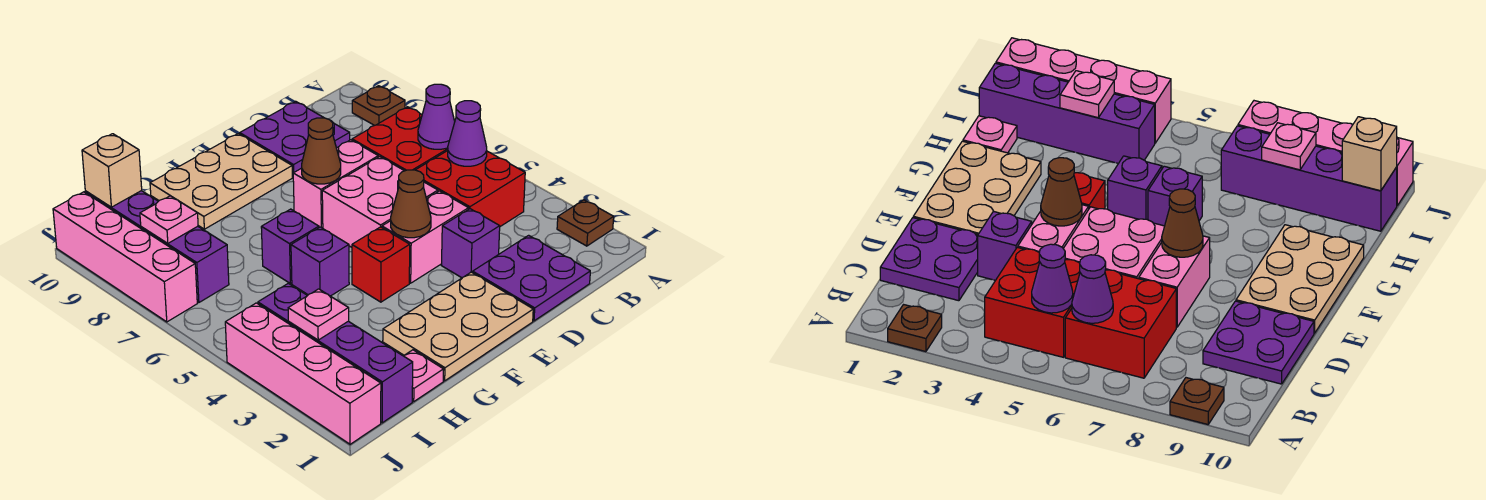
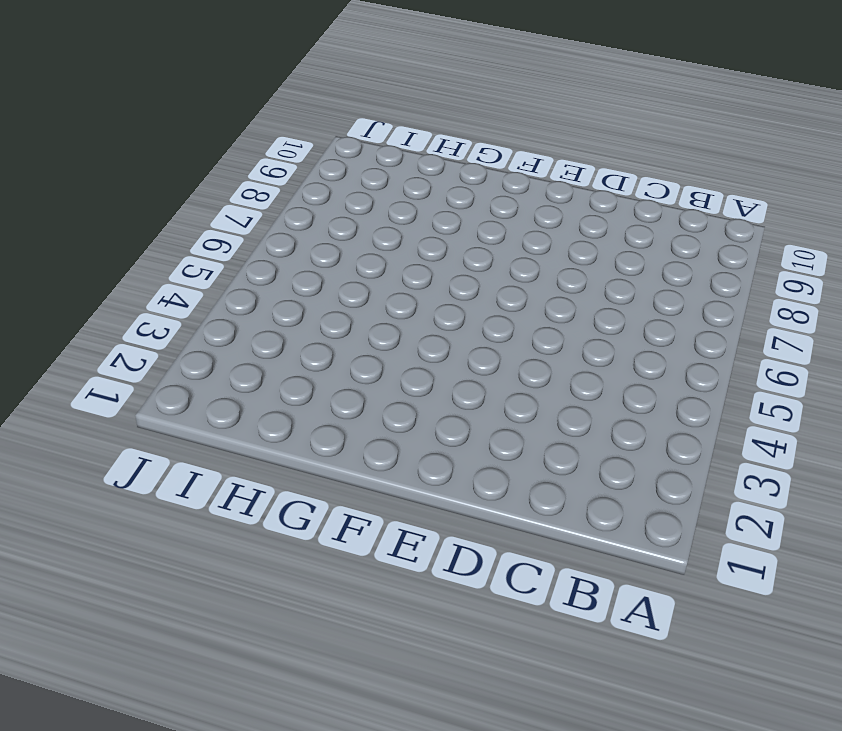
none -> brown plate A2 level 1
none -> brown plate A9 level 1
none -> red brick B4:C5 level 1

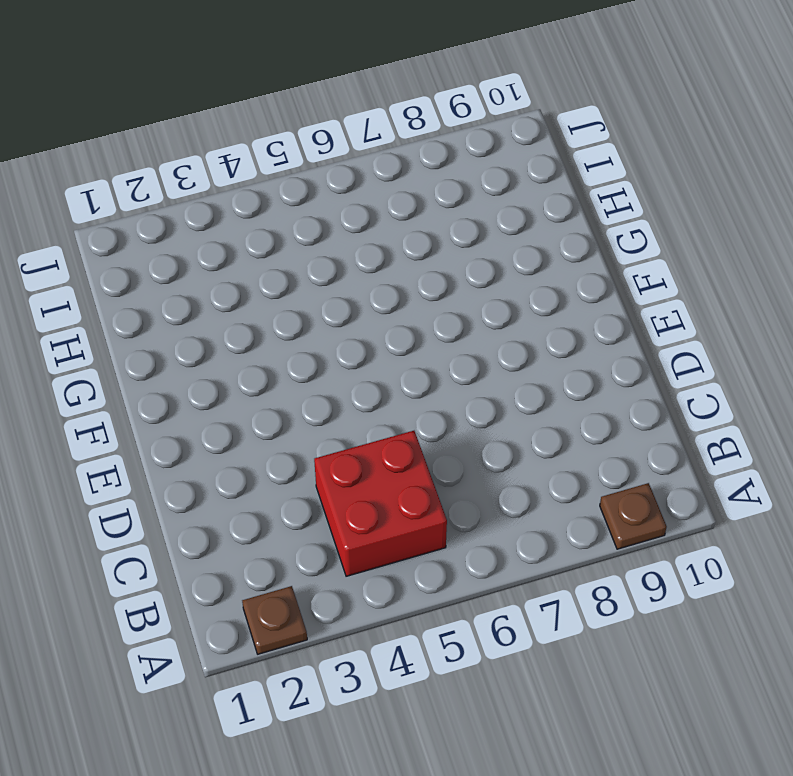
none -> red brick B6:C7 level 1
none -> purple plate C1:D2 level 1
none -> purple plate C9:D10 level 1

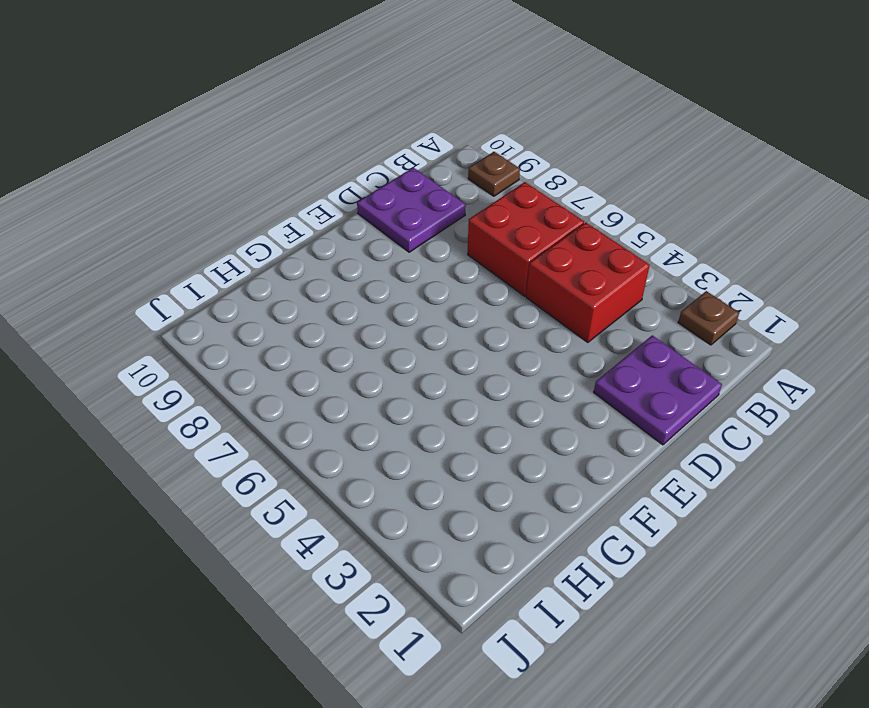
none -> purple brick D3 level 1
none -> pink brick D4:E4 level 1
none -> pink brick D5:E6 level 1

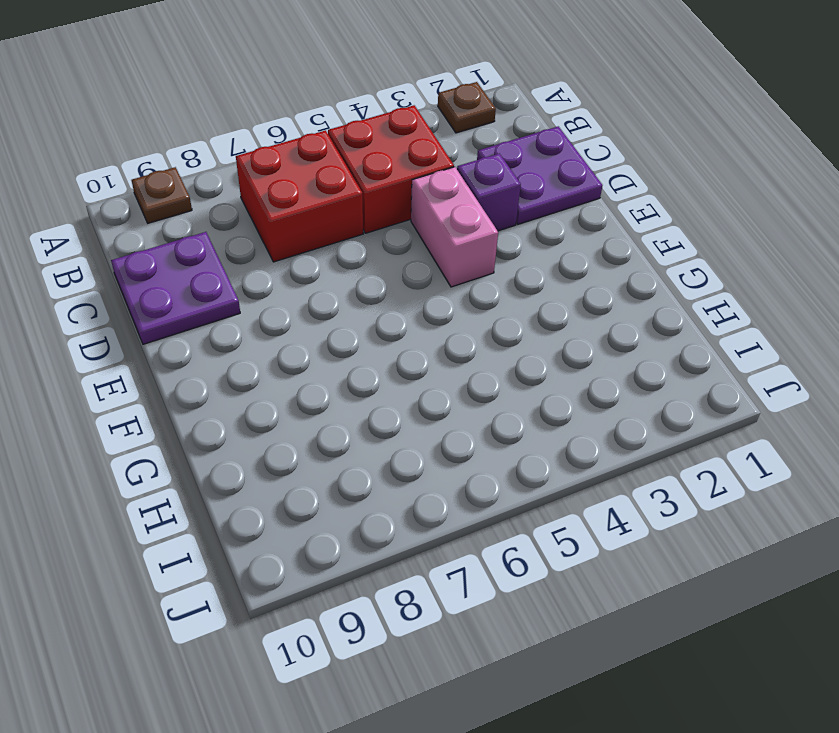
none -> pink brick D5:E6 level 1
none -> pink brick D7:E7 level 1
none -> tan plate E1:G2 level 1

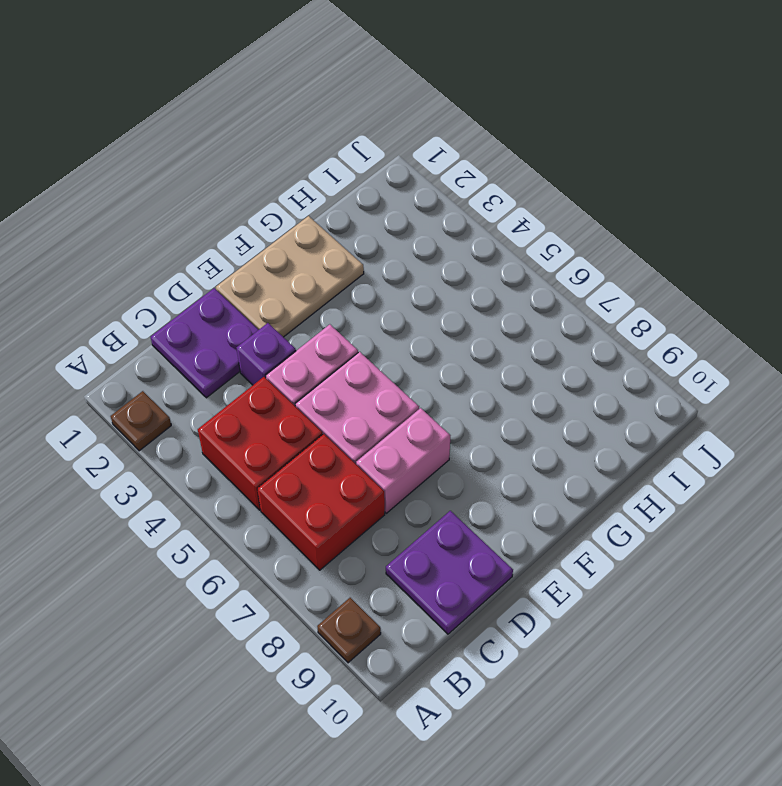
none -> tan plate E9:G10 level 1
none -> red brick F4 level 1
none -> purple brick G5 level 1

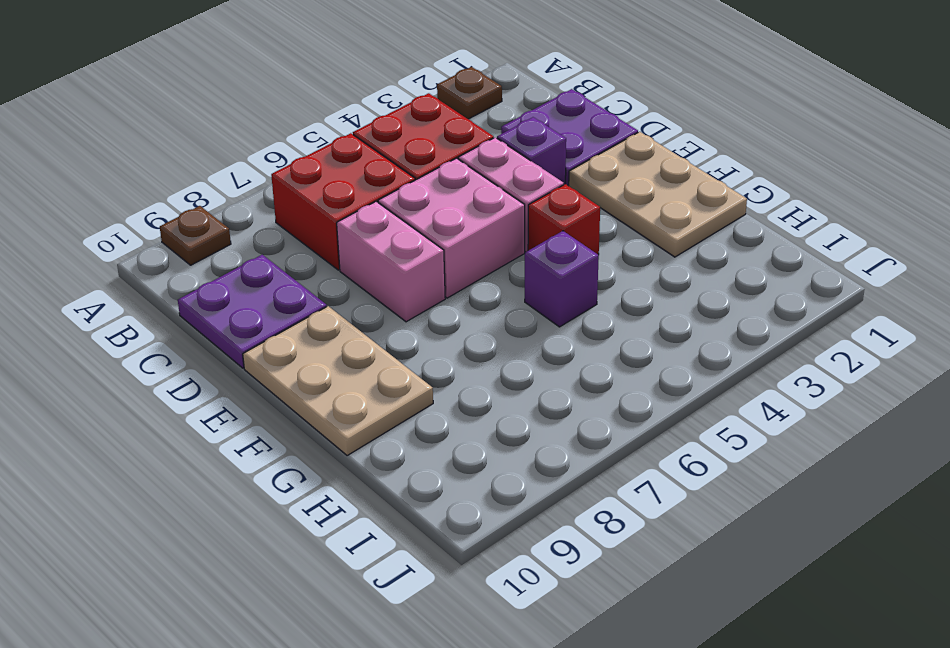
none -> purple brick G6 level 1
none -> pink plate H1 level 1
none -> purple brick I1:I4 level 1

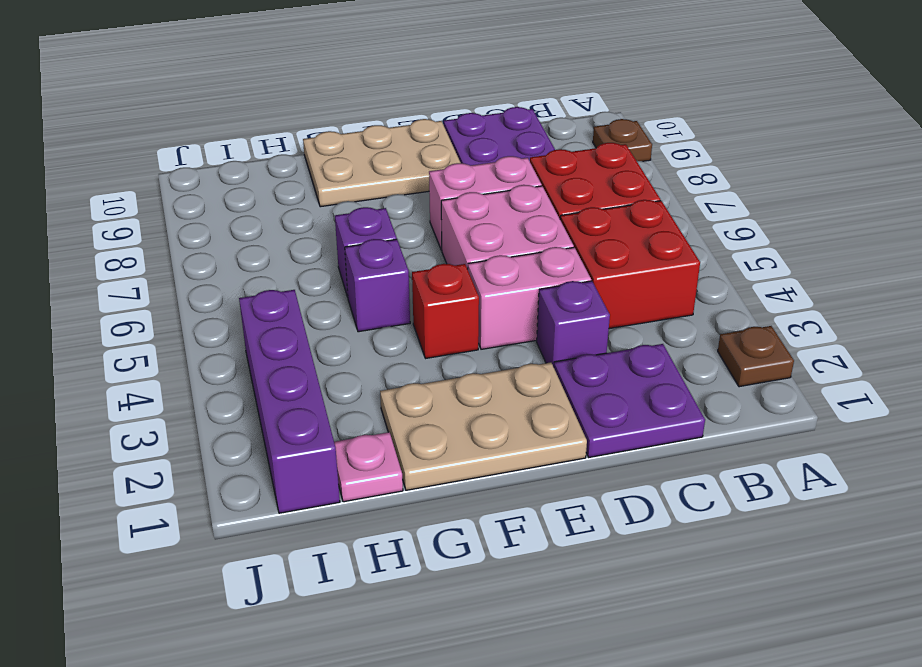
none -> purple brick I7:I10 level 1
none -> pink brick J1:J4 level 1
none -> pink brick J7:J10 level 1

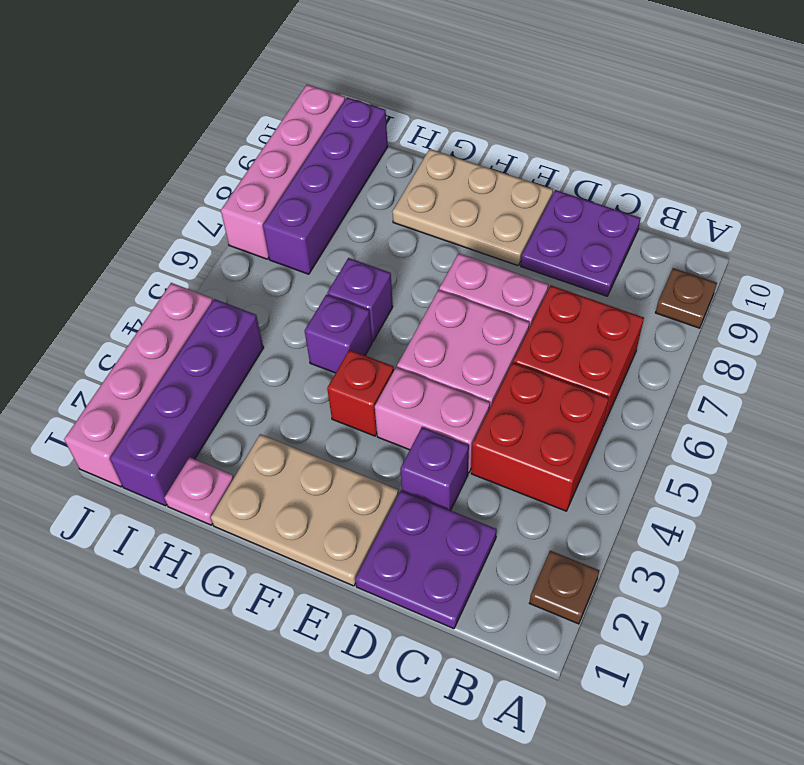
none -> purple cone B5 level 2
none -> purple cone B6 level 2
none -> brown cone E4 level 2

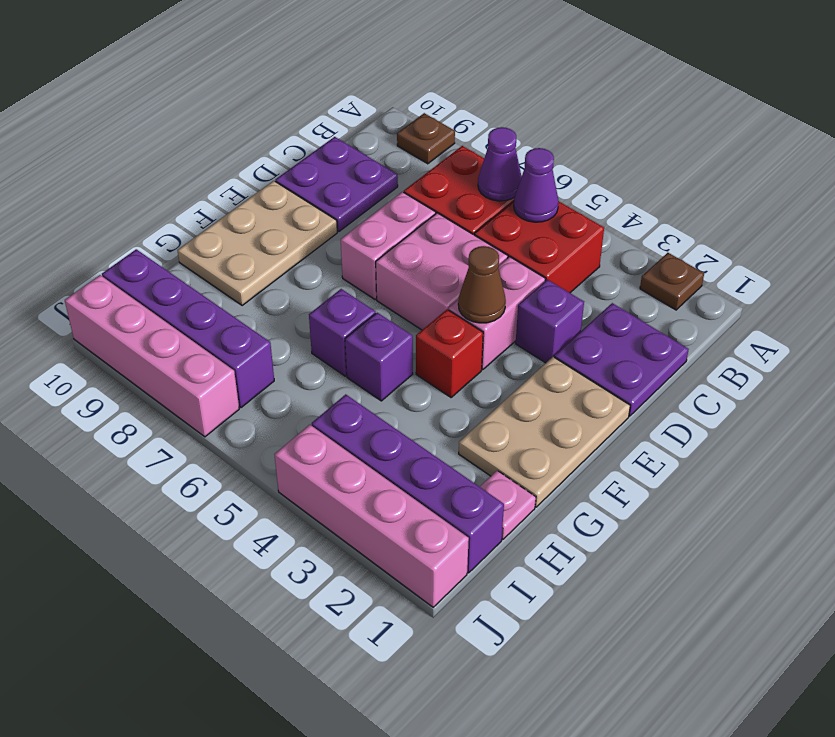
none -> brown cone E7 level 2
none -> pink plate I3 level 2
none -> pink plate I8 level 2

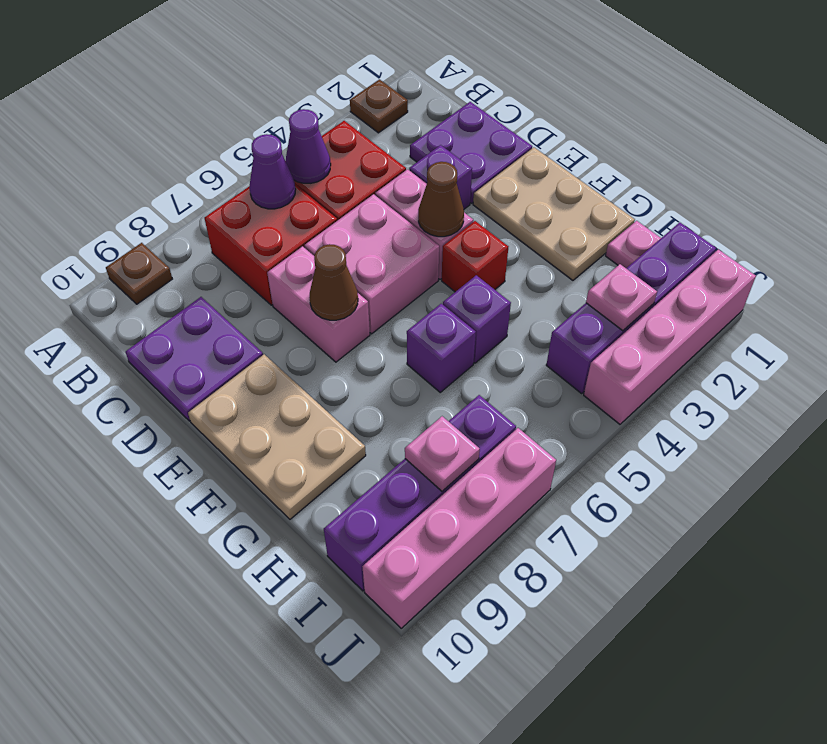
none -> tan brick I10 level 2

